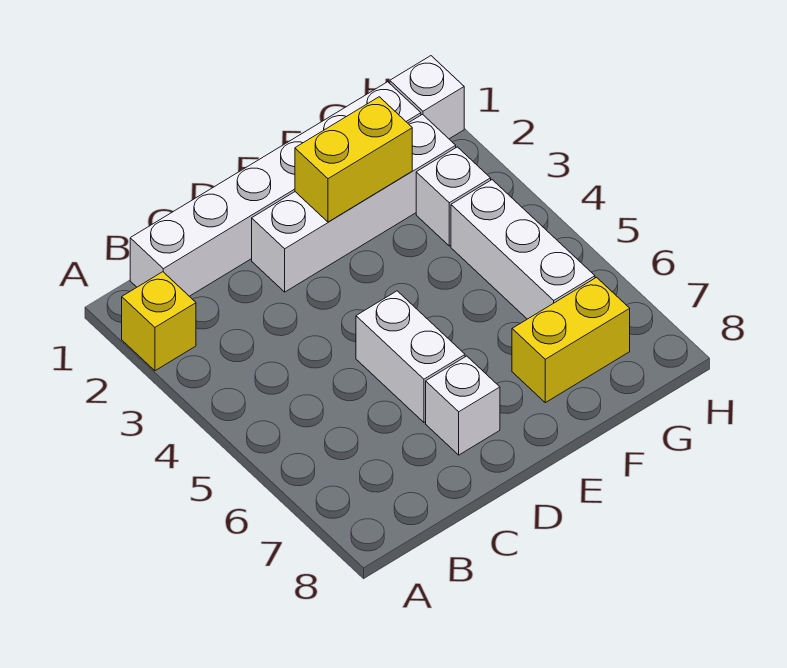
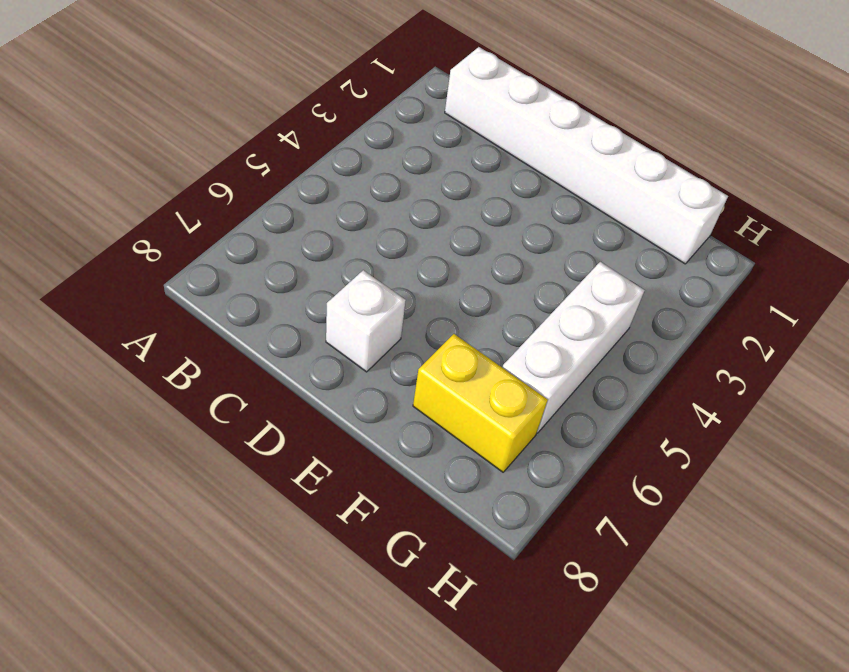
none -> yellow brick A2 level 1
none -> white brick D2:G2 level 1

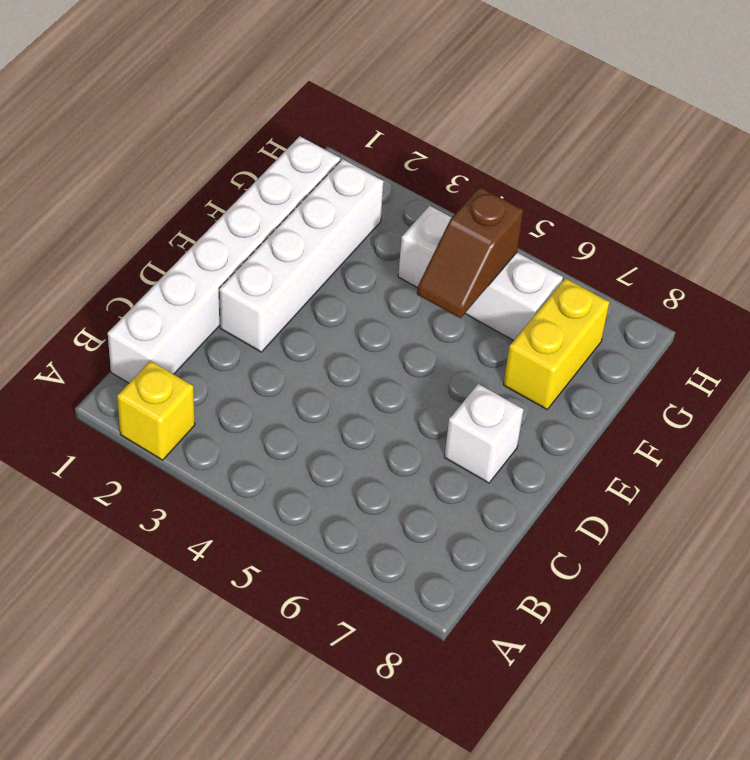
brown slope F5:G5 level 2 top G -> none
none -> white brick D5:D6 level 1
none -> white brick G3 level 1

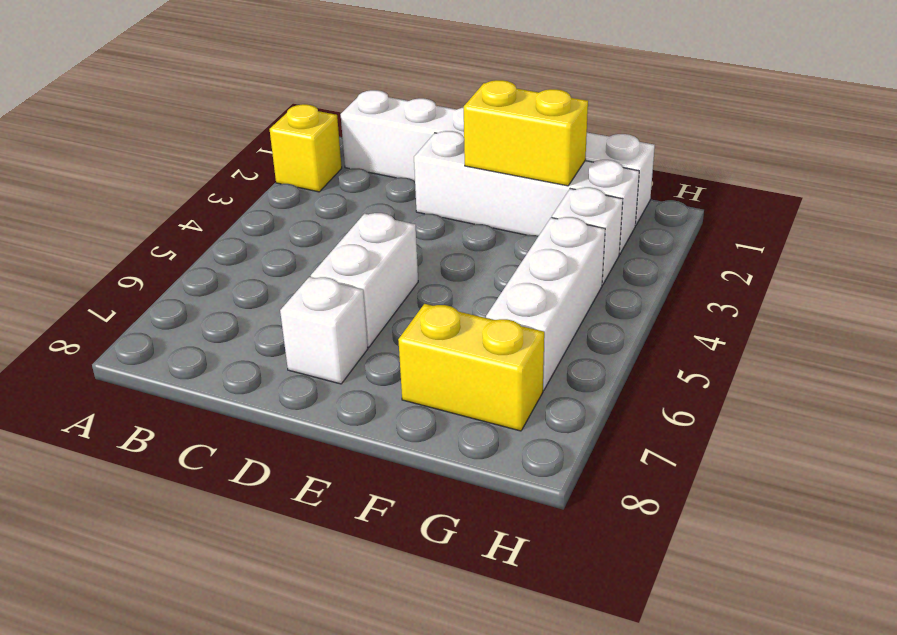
none -> white brick H1 level 1

